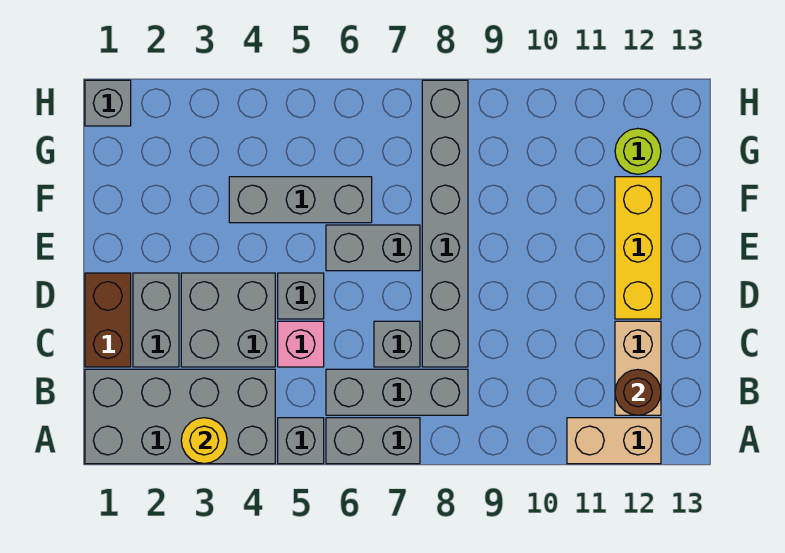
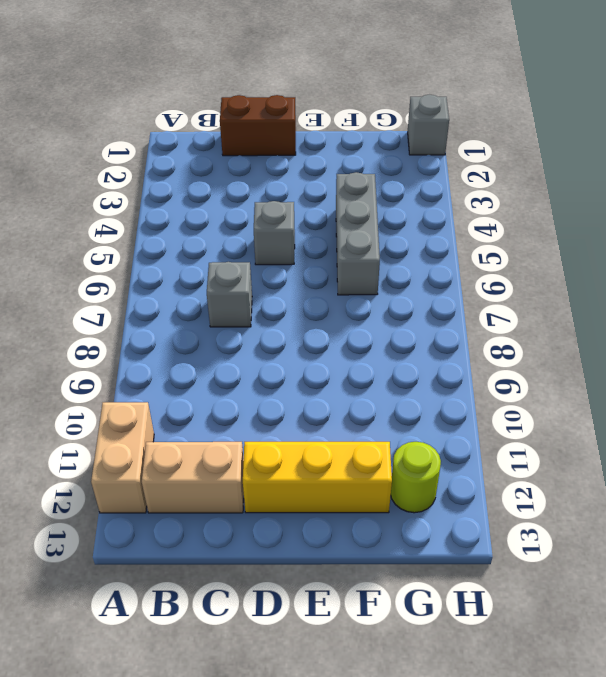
none -> grey brick A1:B4 level 1
none -> grey brick A5 level 1
none -> grey brick A6:A7 level 1

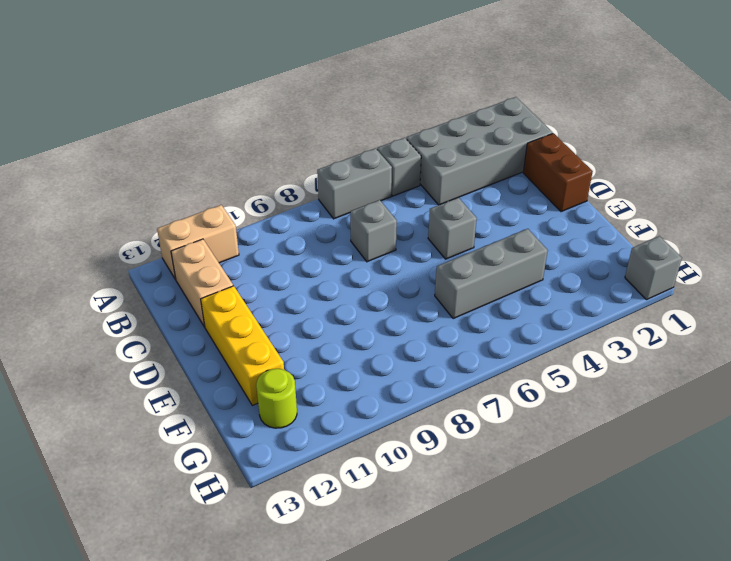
none -> grey brick B6:B8 level 1
none -> grey brick C2:D2 level 1
none -> grey brick C3:D4 level 1

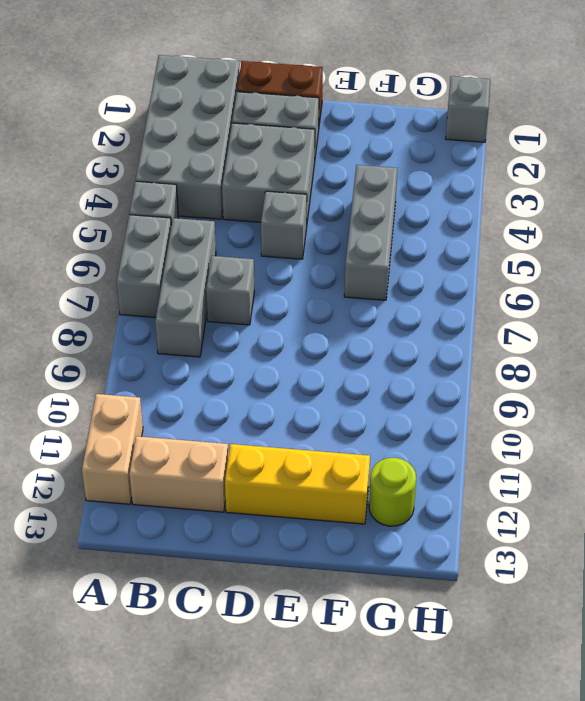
none -> pink brick C5 level 1
none -> grey brick C8:H8 level 1
none -> grey brick E6:E7 level 1

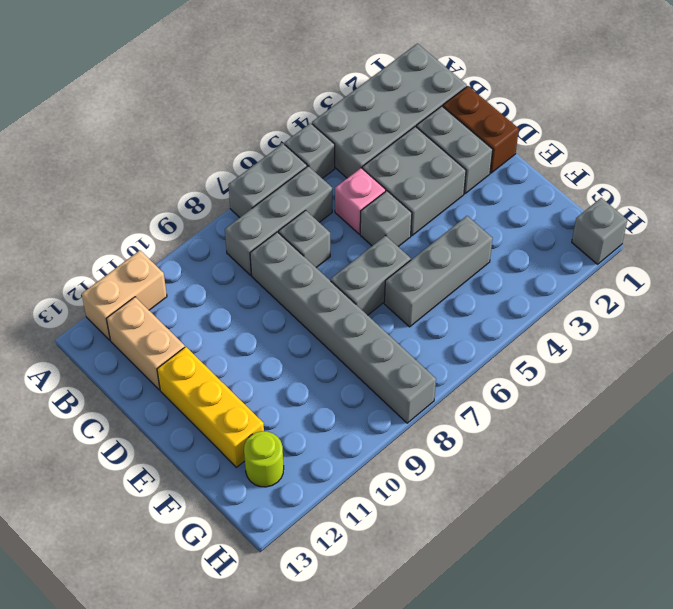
none -> yellow round brick A3 level 2
none -> brown round brick B12 level 2

